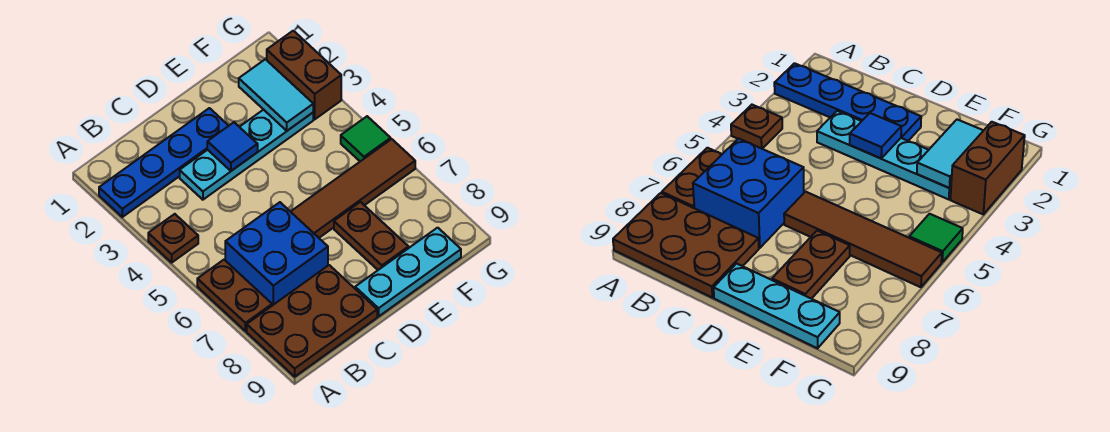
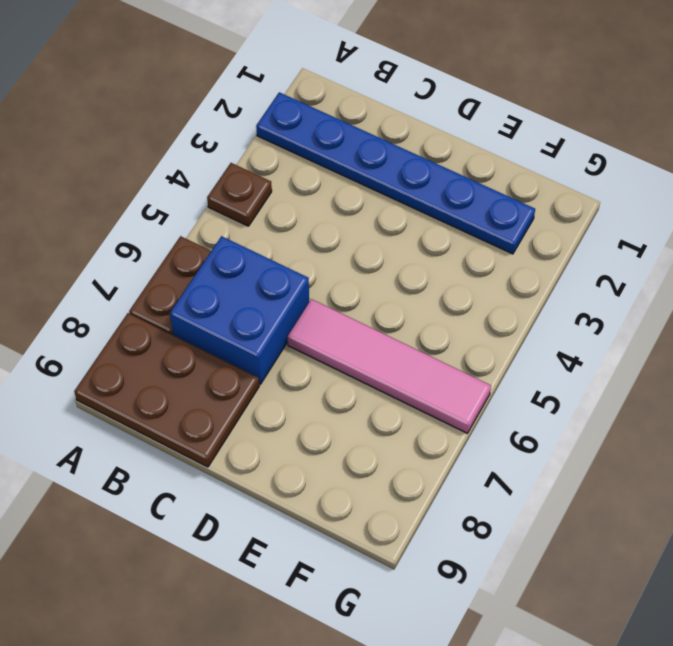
blue plate A2:F2 level 1 -> blue plate A2:D2 level 1
pink tile D6:G6 level 1 -> brown tile D6:G6 level 1
none -> cyan plate C3:F3 level 1
none -> cyan plate D9:F9 level 1
none -> brown plate E7:E8 level 1

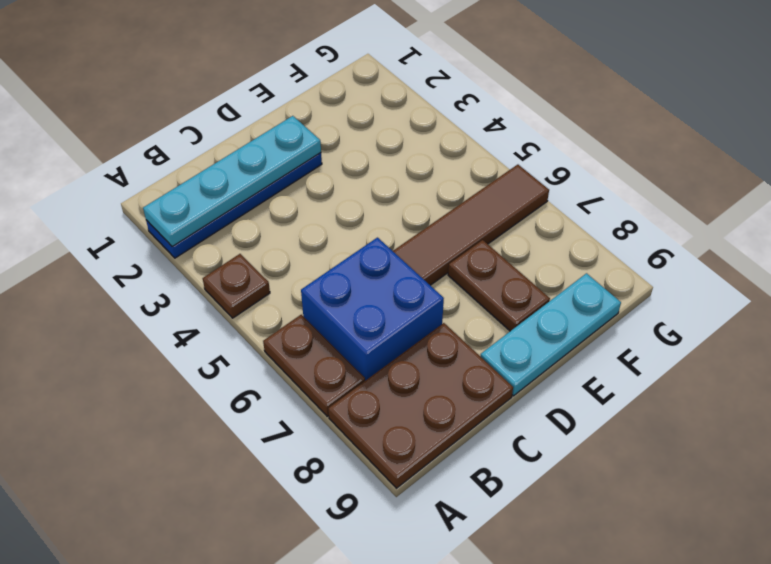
cyan plate A2:D2 level 2 -> cyan plate C3:F3 level 1
none -> brown brick G2:G3 level 1
none -> green tile G5 level 1
none -> blue tile D3 level 2

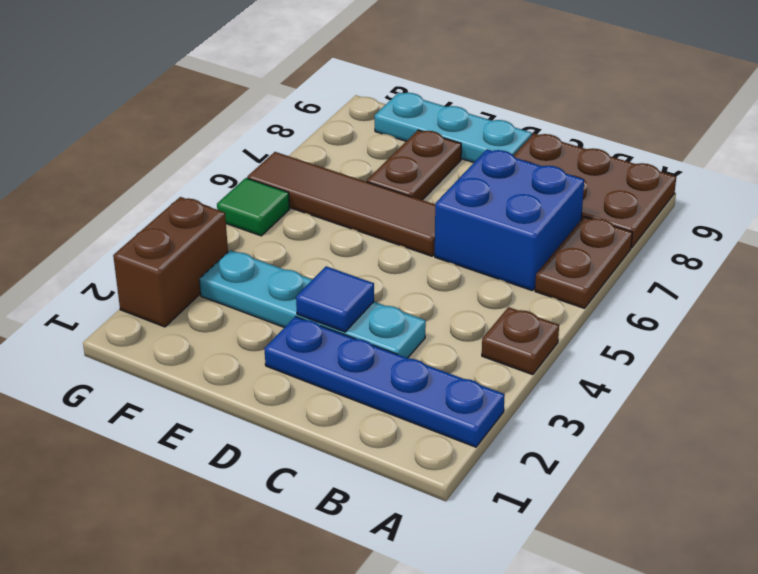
none -> cyan tile F2:F3 level 2

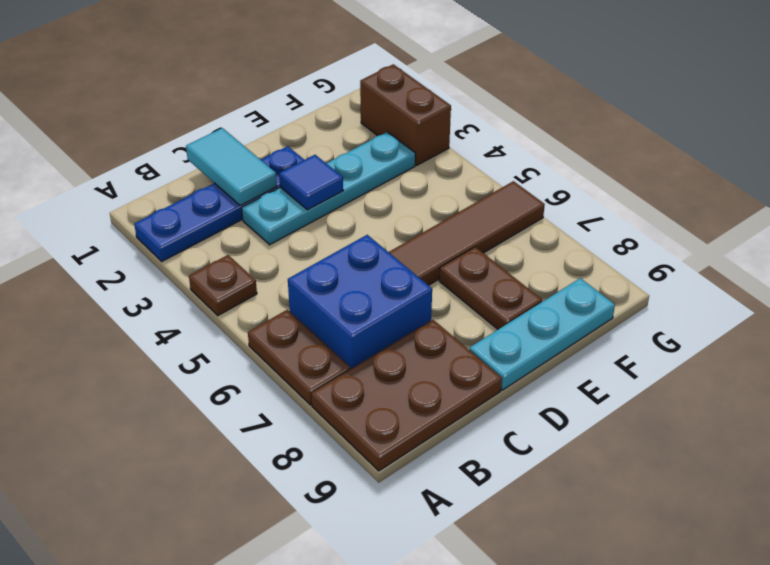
cyan tile C1:C2 level 2 -> cyan tile F2:F3 level 2
none -> green tile G5 level 1

